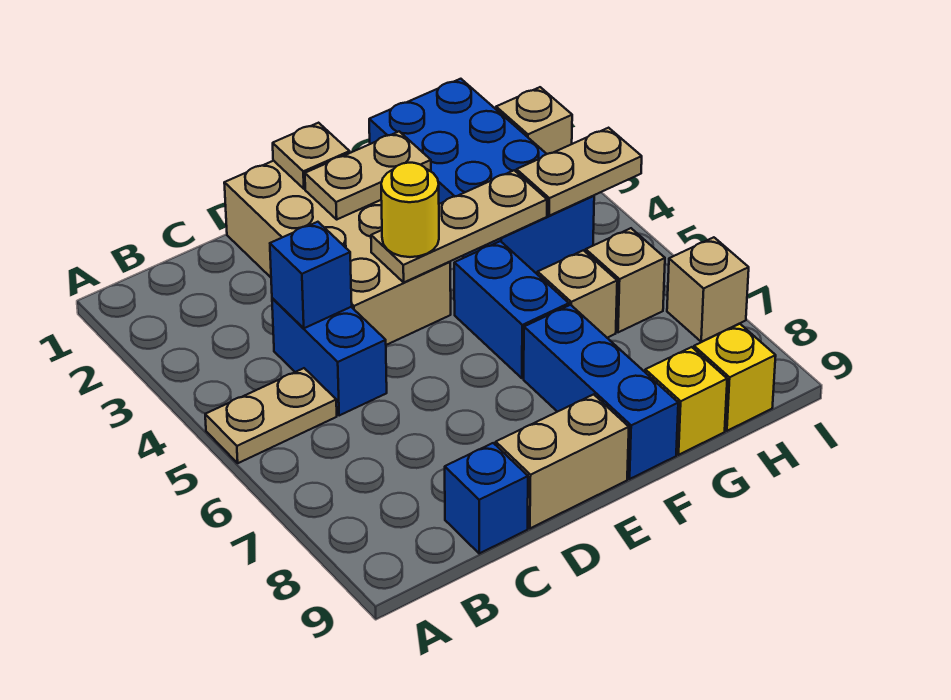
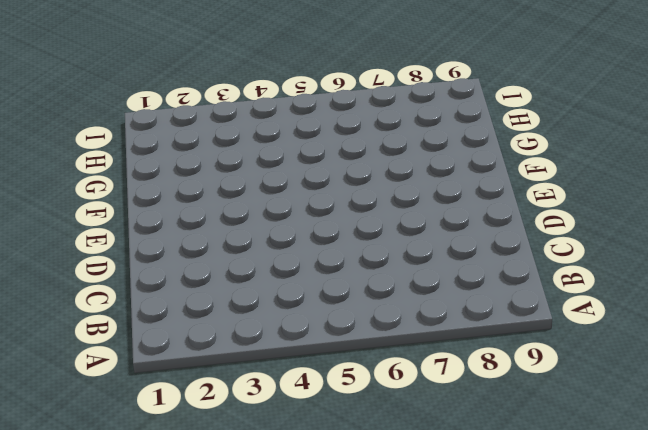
none -> tan plate A5:B5 level 1
none -> blue brick C4:C5 level 1
none -> blue brick C9 level 1

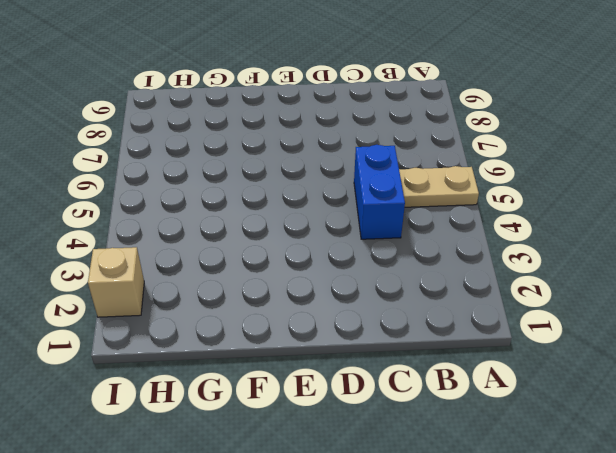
none -> blue brick C9 level 1
none -> tan brick D1:E4 level 1
none -> tan brick D9:E9 level 1

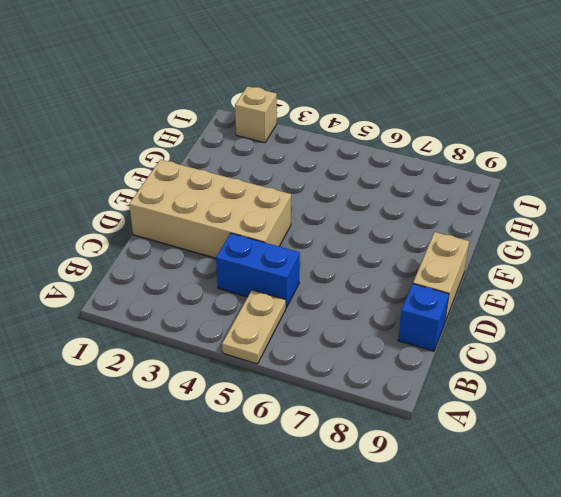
none -> blue brick F5:F6 level 1
none -> blue brick F7:F9 level 1
none -> blue brick G1:H4 level 1

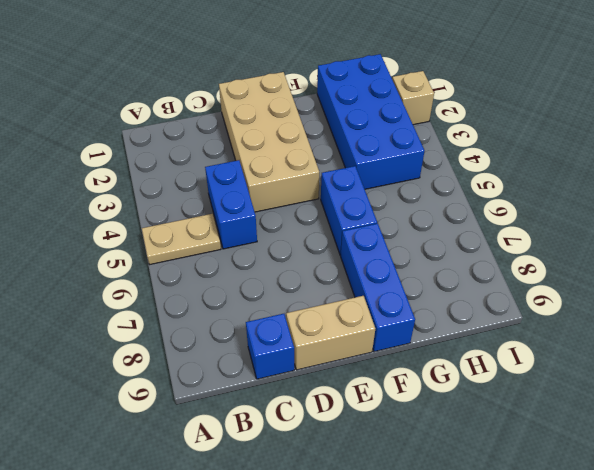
none -> tan brick G6 level 1
none -> yellow brick G9 level 1
none -> tan brick H6 level 1

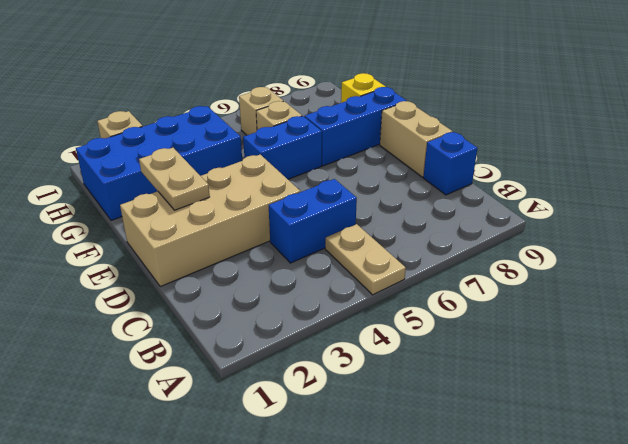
none -> yellow brick H9 level 1
none -> tan brick I7 level 1
none -> blue brick C4 level 2

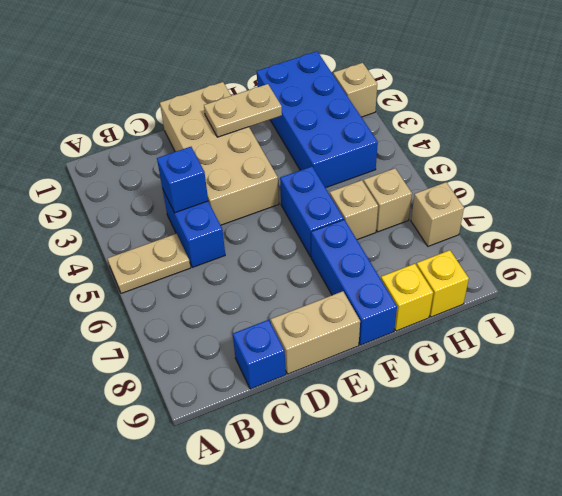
none -> tan plate E1 level 2
none -> tan plate E4:G4 level 2
none -> tan plate H4:I4 level 2

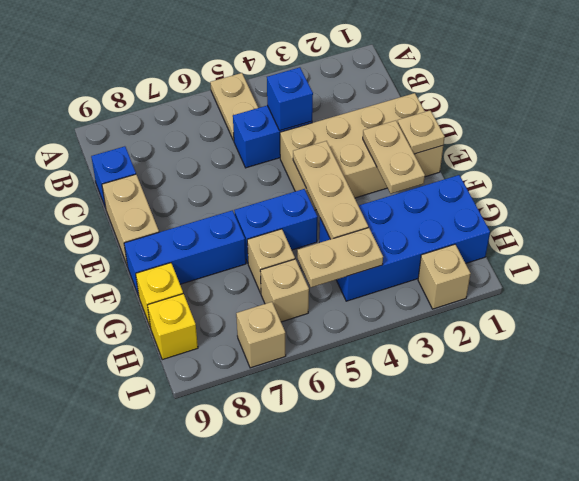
tan plate H4:H5 level 2 -> tan plate H4:I4 level 2
none -> yellow round brick E4 level 3

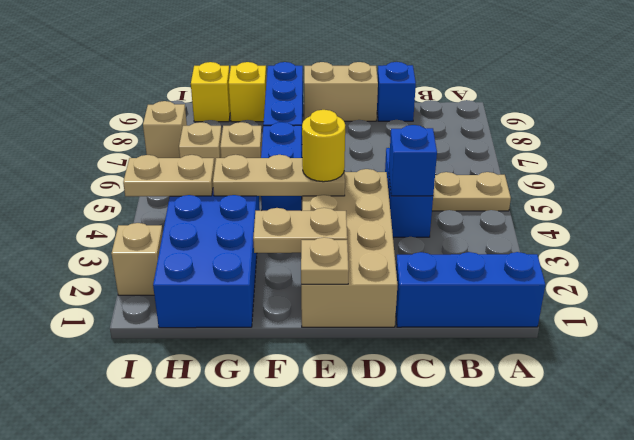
blue brick A1:C1 level 1 -> none

